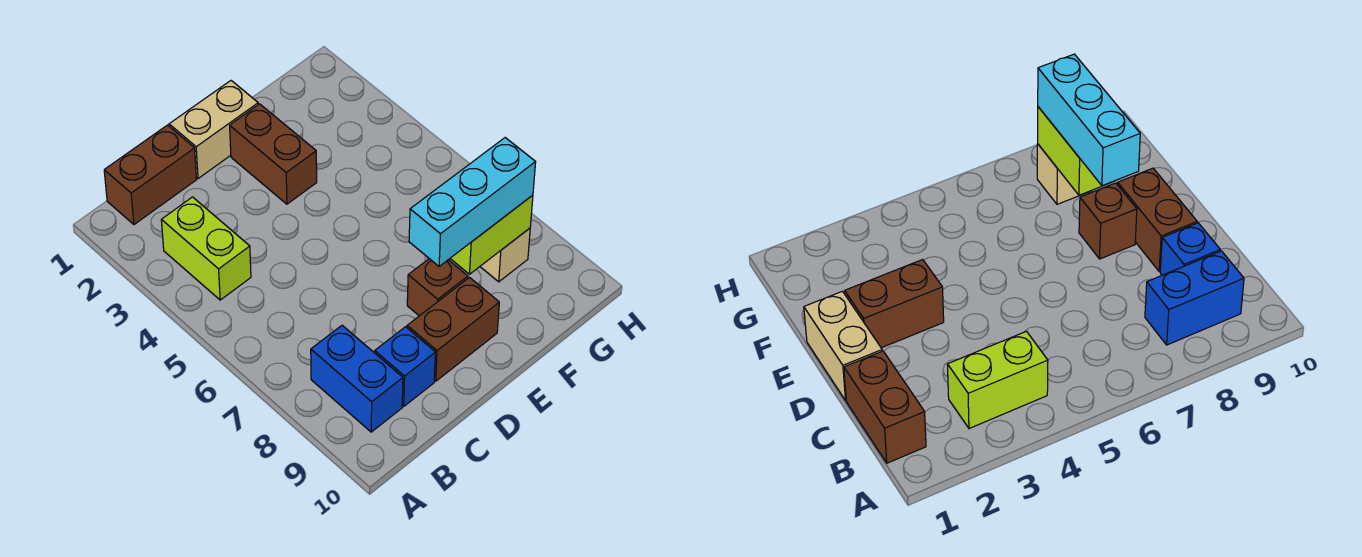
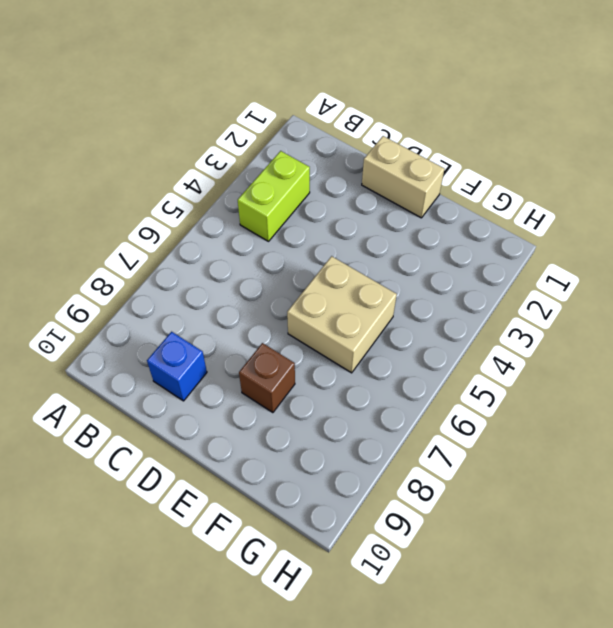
tan brick E5:F6 level 1 -> none
none -> brown brick B1:C1 level 1
none -> blue brick B8:B9 level 1

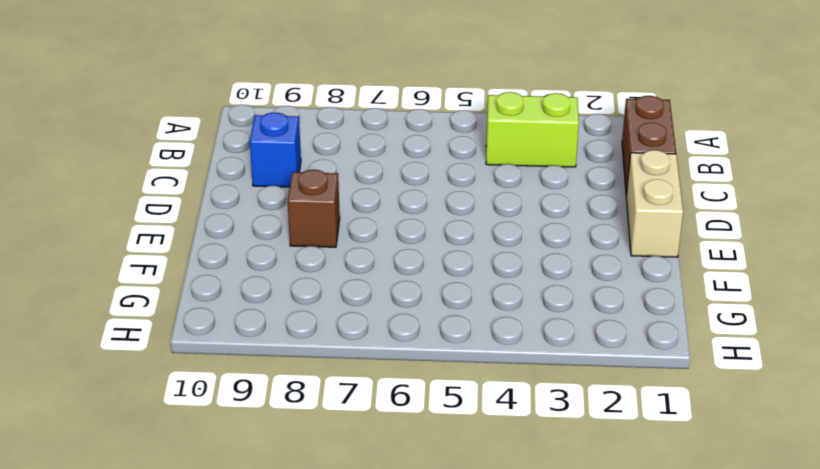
none -> blue brick B8:B9 level 1
none -> brown brick D9:E9 level 1

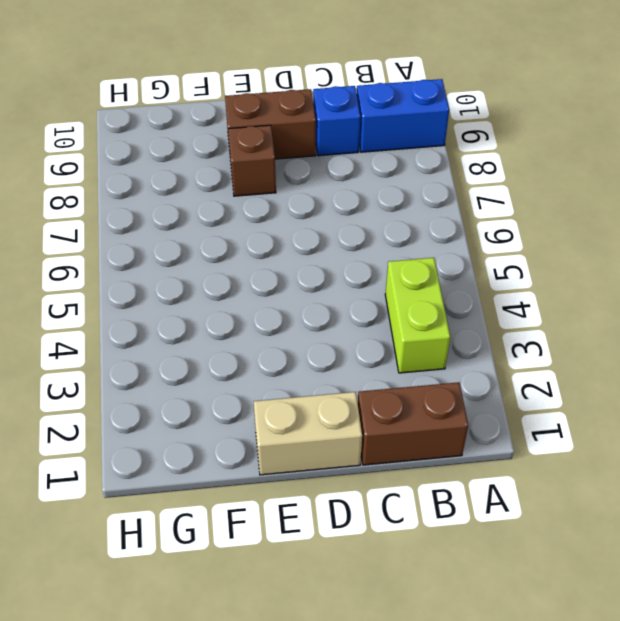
blue brick A9:B9 level 1 -> blue brick B8:B9 level 1
none -> brown brick E2:E3 level 1
none -> tan brick G8 level 1

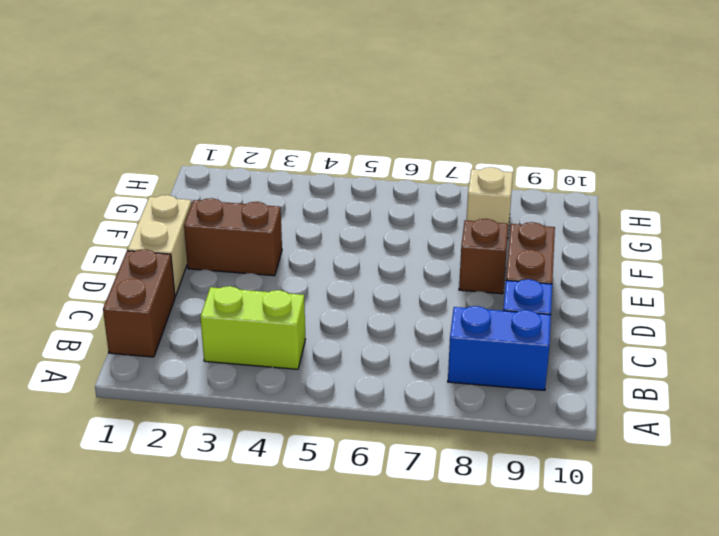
none -> lime brick F8:G8 level 2
none -> cyan brick E8:G8 level 3

